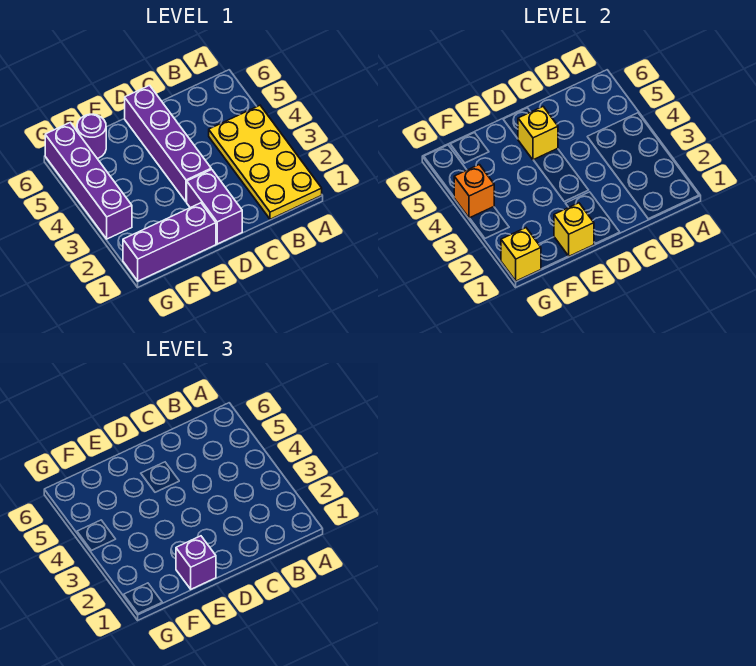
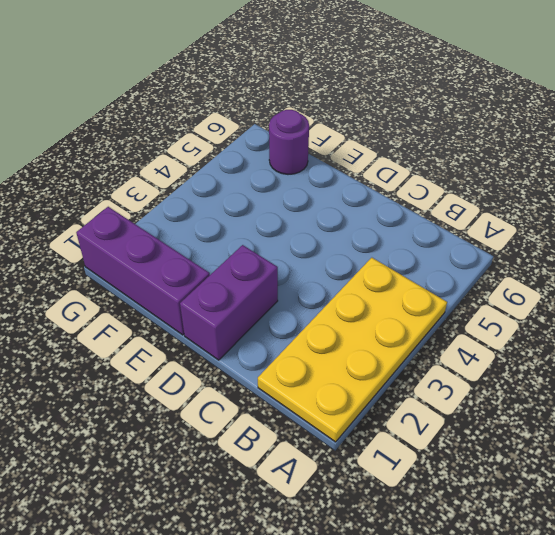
none -> purple brick D3:D6 level 1
none -> purple brick G3:G6 level 1

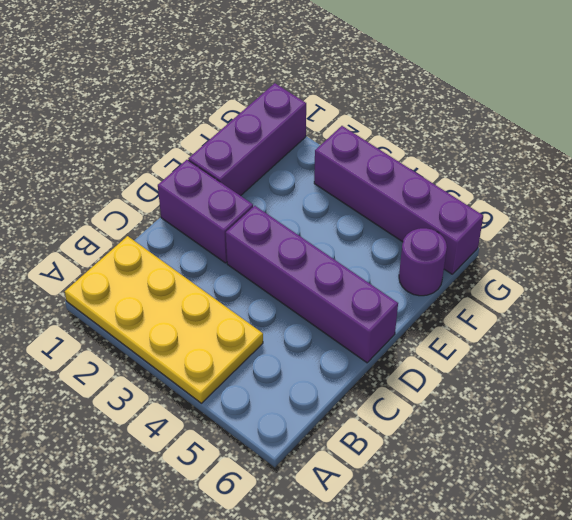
none -> yellow brick D5 level 2
none -> yellow brick E1 level 2

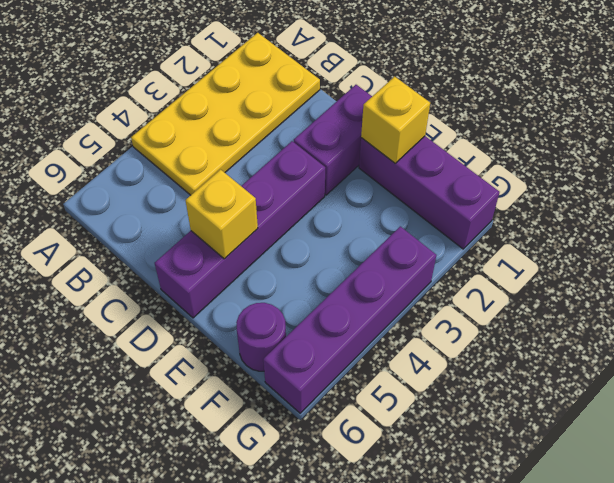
none -> yellow brick G1 level 2
none -> orange brick G4 level 2

